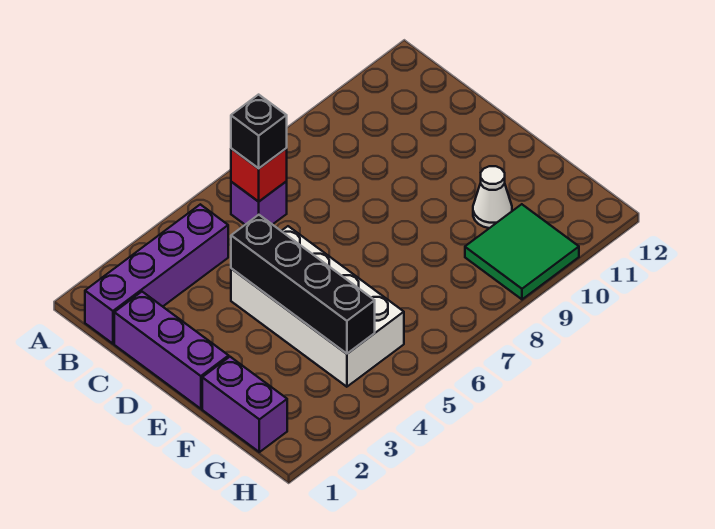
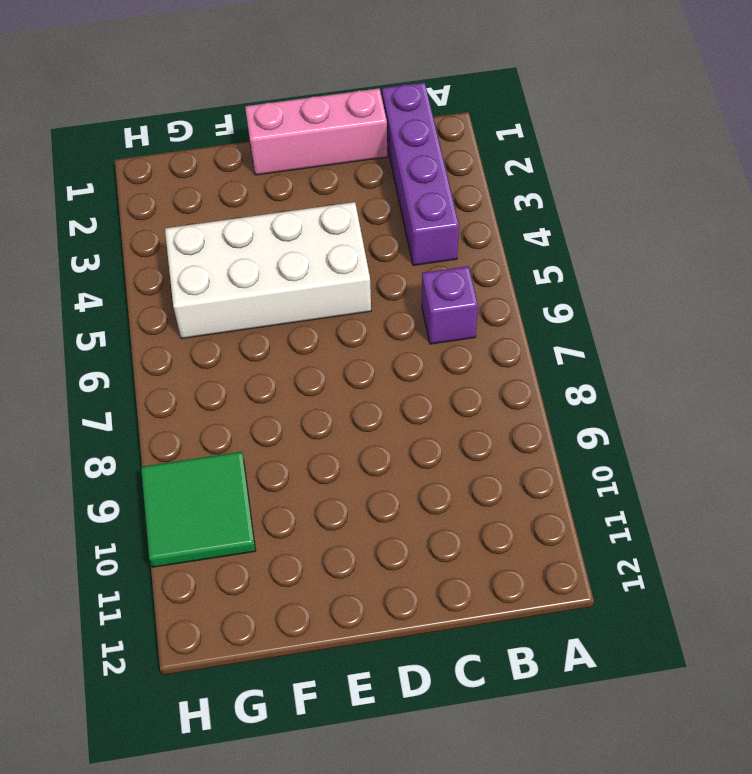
pink brick C1:E1 level 1 -> purple brick C1:E1 level 1
none -> purple brick F1:G1 level 1
none -> white cone F10 level 1

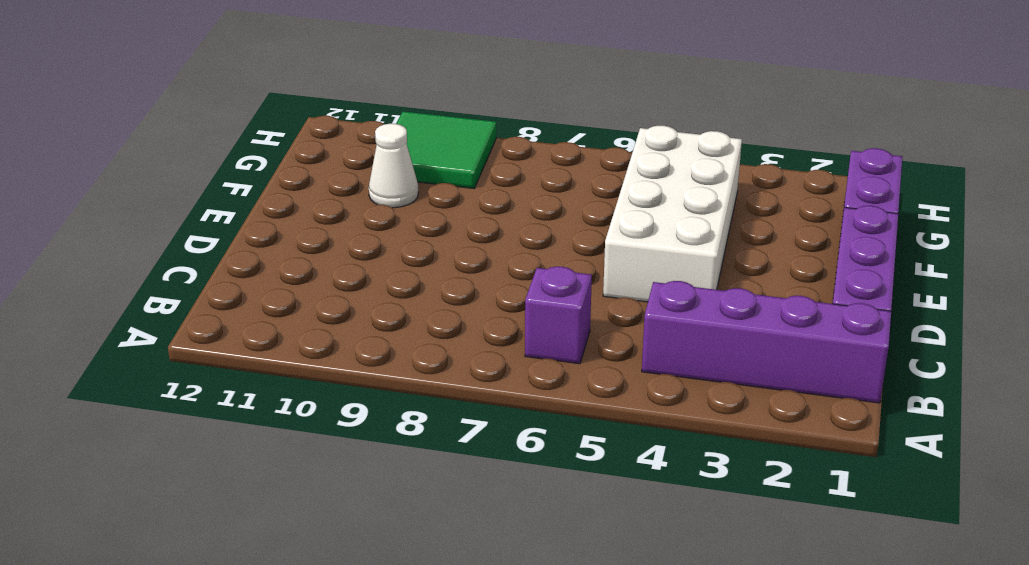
none -> red brick B6 level 2
none -> black brick D4:G4 level 2

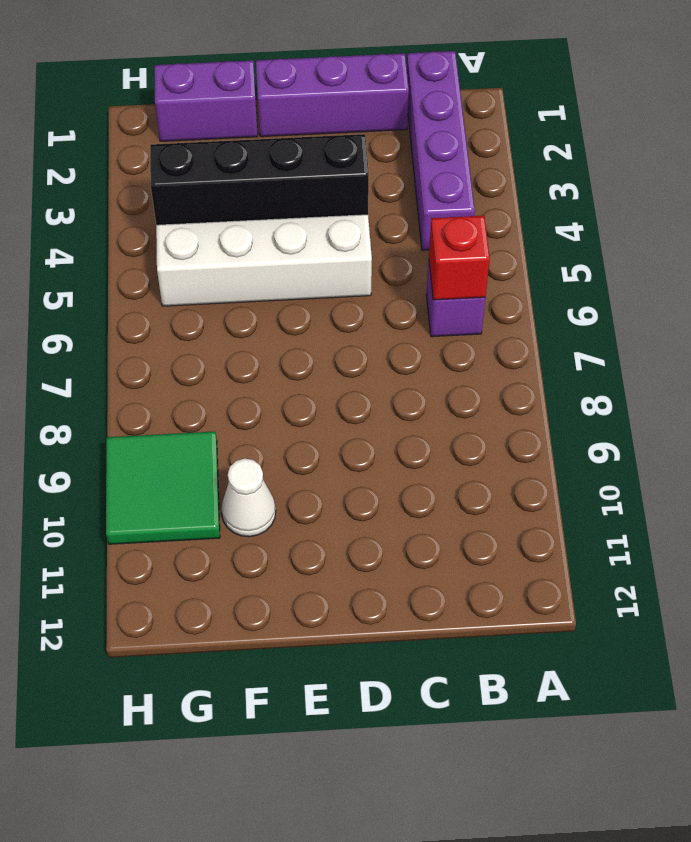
none -> black brick B6 level 3

